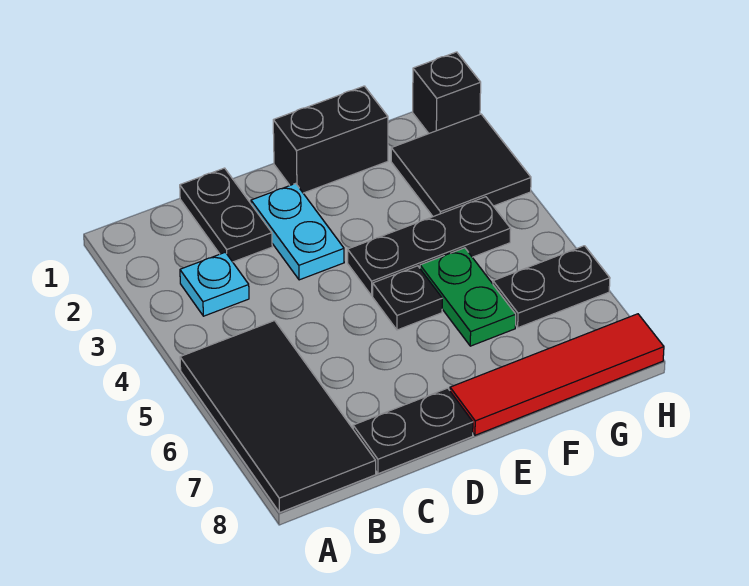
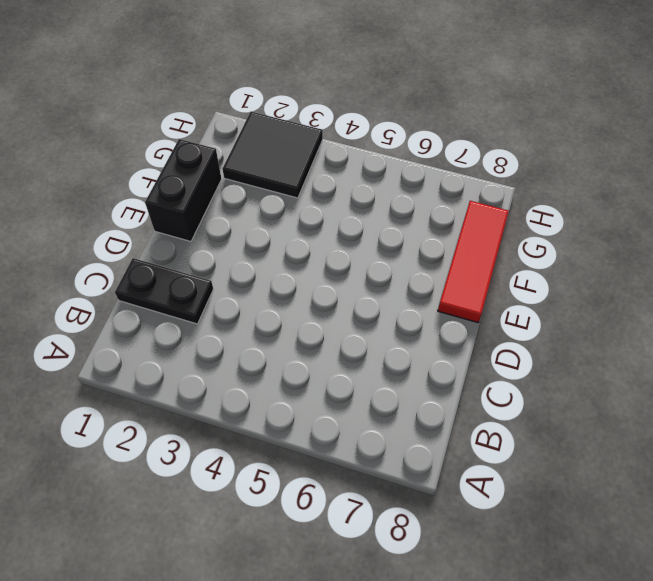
red tile E8:G8 level 1 -> red tile E8:H8 level 1
none -> black tile A5:B8 level 1
none -> cyan plate B3 level 1
none -> black plate C8:D8 level 1

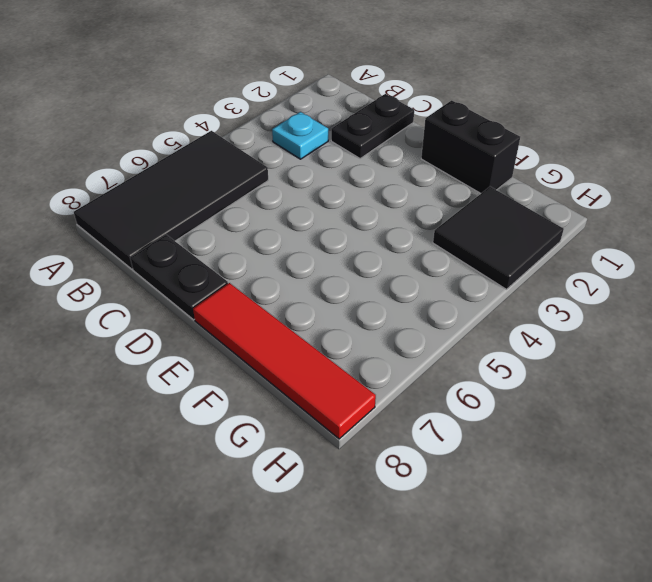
none -> cyan plate D2:D3 level 1
none -> black plate E4:G4 level 1
none -> black plate E5 level 1

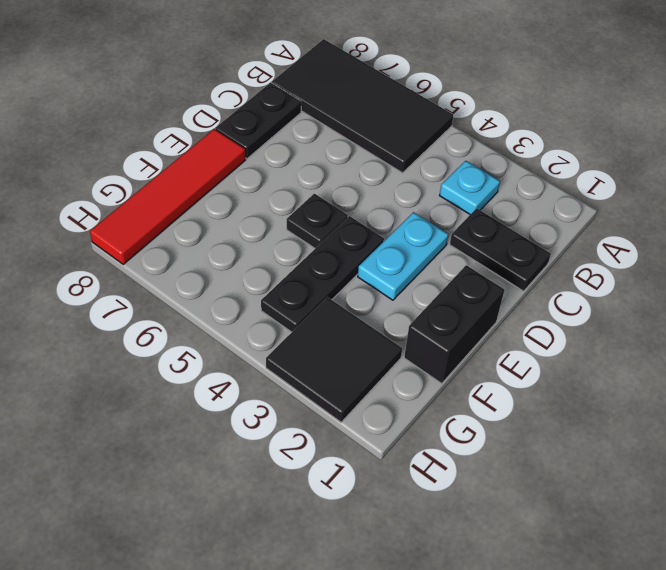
cyan plate D3:E3 level 1 -> cyan plate D2:D3 level 1
none -> green plate F5:F6 level 1
none -> black plate G6:H6 level 1
none -> black brick H1 level 1

